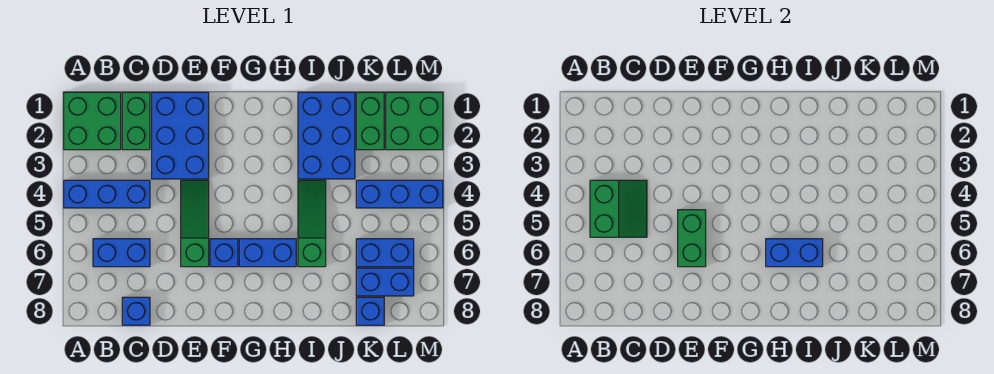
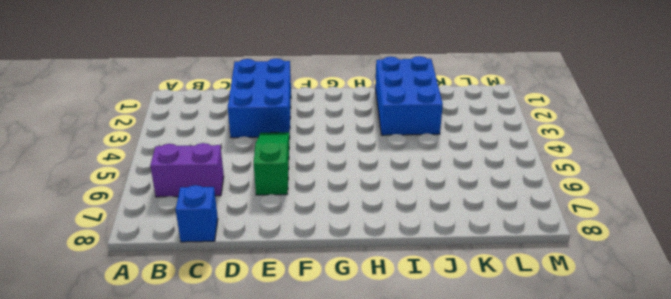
purple brick B6:C6 level 1 -> blue brick B6:C6 level 1
none -> green brick A1:B2 level 1
none -> blue brick A4:C4 level 1
none -> green brick C1:C2 level 1

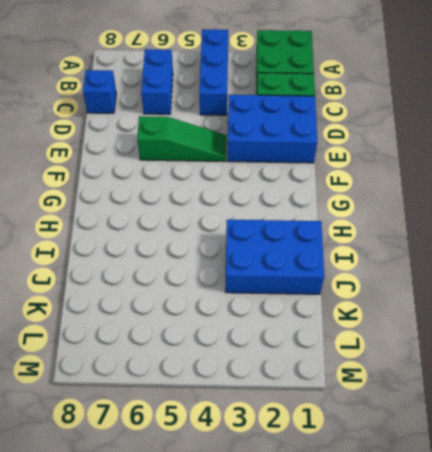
none -> blue brick F6 level 1
none -> blue brick G6:H6 level 1
none -> green slope I4:I6 level 1 top 6

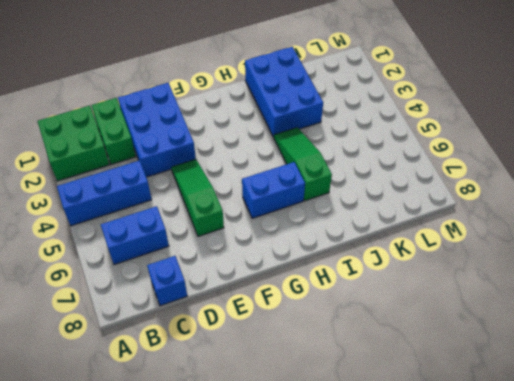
none -> blue brick F6 level 1
none -> green brick K1:K2 level 1
none -> blue brick K4:M4 level 1

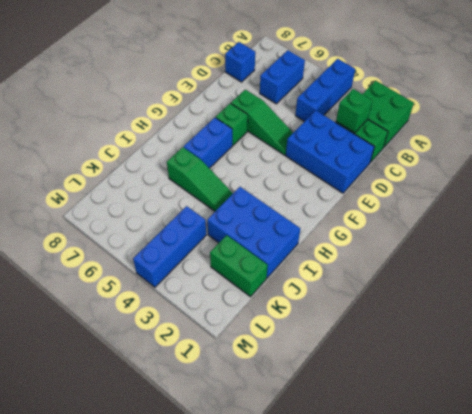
green brick C2 level 2 -> none
green brick F6 level 1 -> blue brick F6 level 1
none -> blue brick K6:L6 level 1
none -> blue brick K7:L7 level 1
none -> blue brick K8 level 1

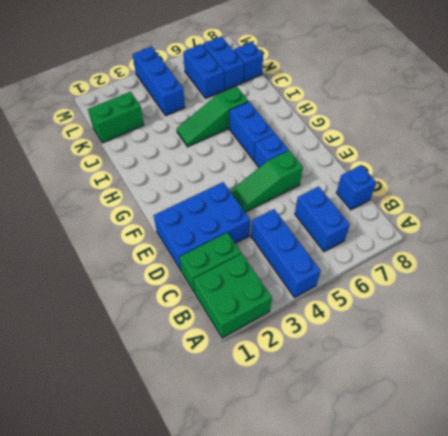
none -> blue brick I1:J3 level 1
none -> green brick L1:M2 level 1
none -> green slope B4:C5 level 2 top B

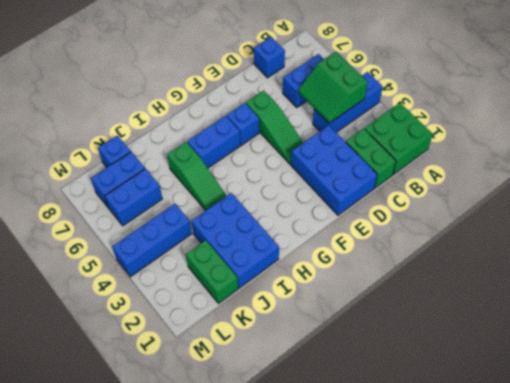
none -> green brick L1:M2 level 1
none -> green brick E5:E6 level 2
none -> blue brick H6:I6 level 2

